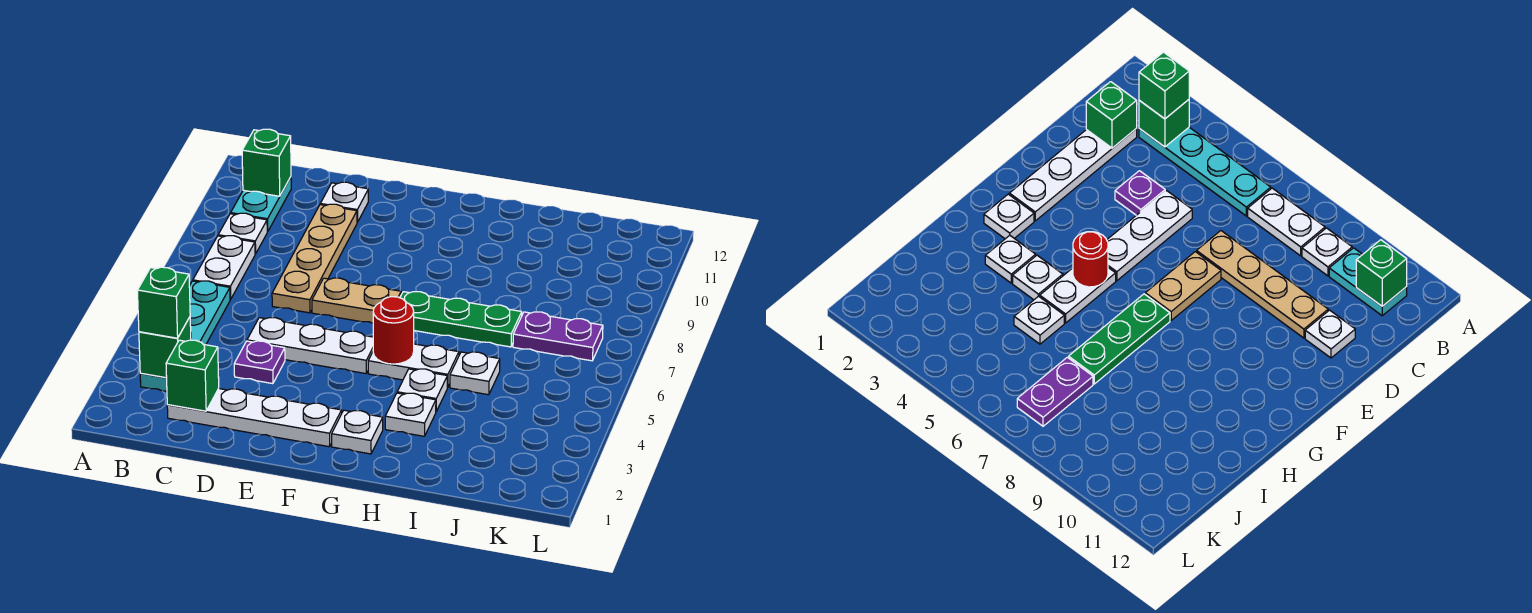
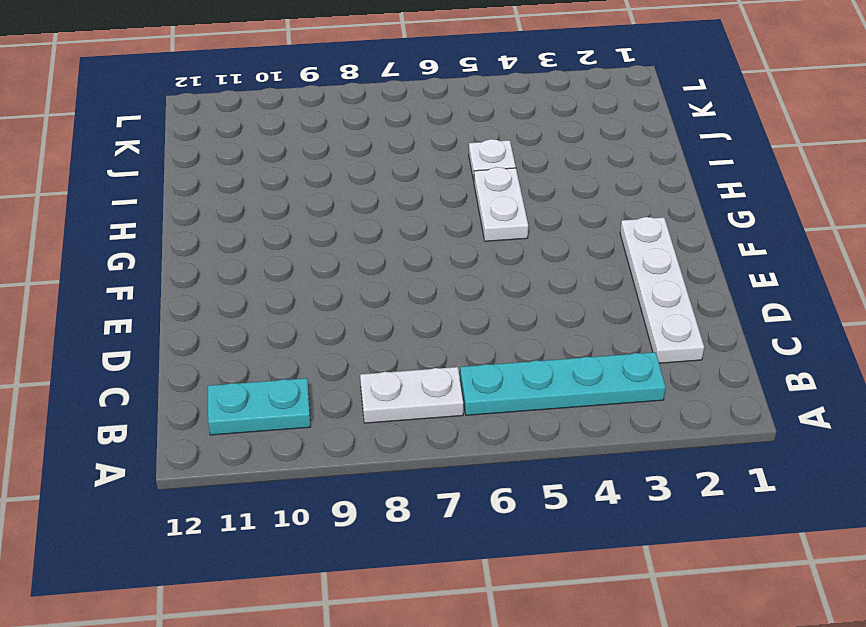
none -> white plate B9 level 1
none -> purple plate D4 level 1
none -> white plate D5:F5 level 1

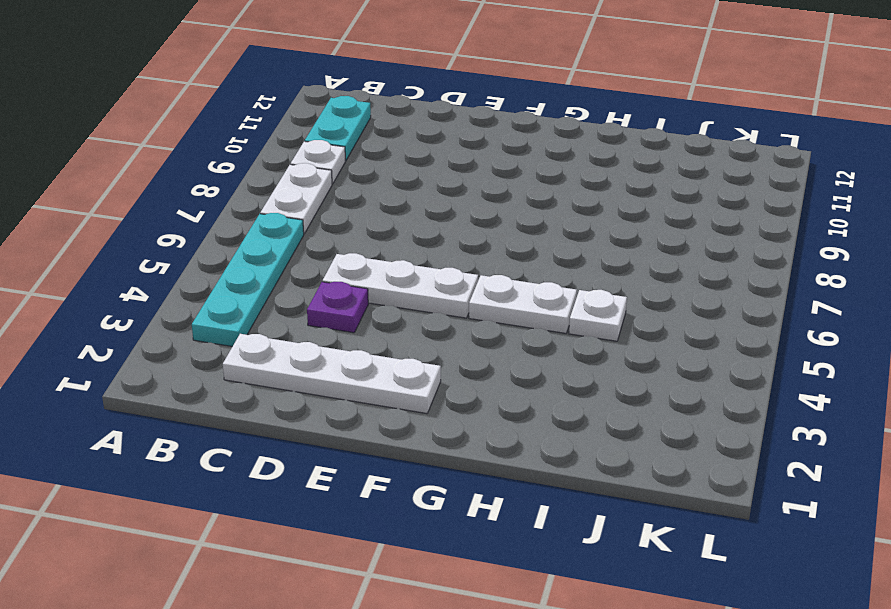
none -> tan plate D7:D10 level 1
none -> white plate D11 level 1
none -> tan plate E7:F7 level 1

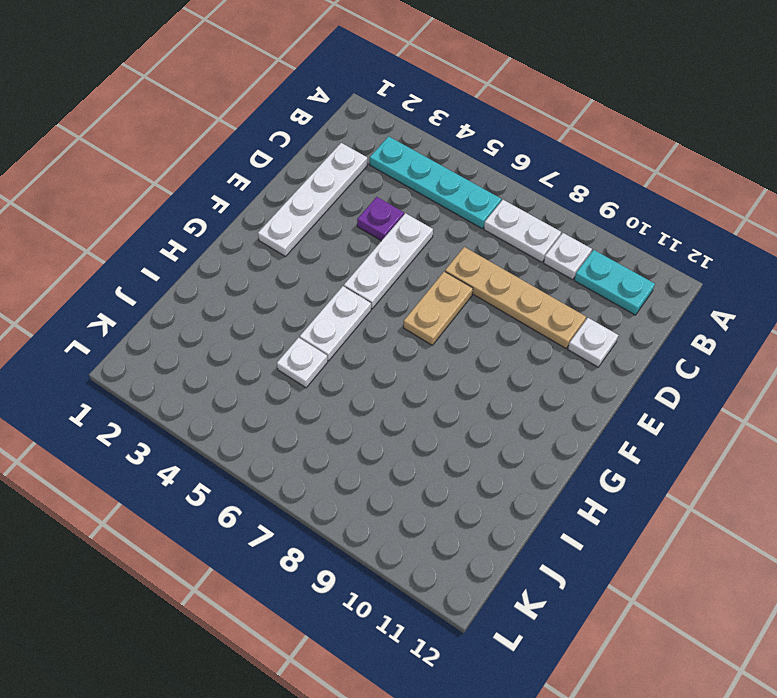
none -> white plate G2 level 1
none -> green plate G7:I7 level 1
none -> white plate H3 level 1

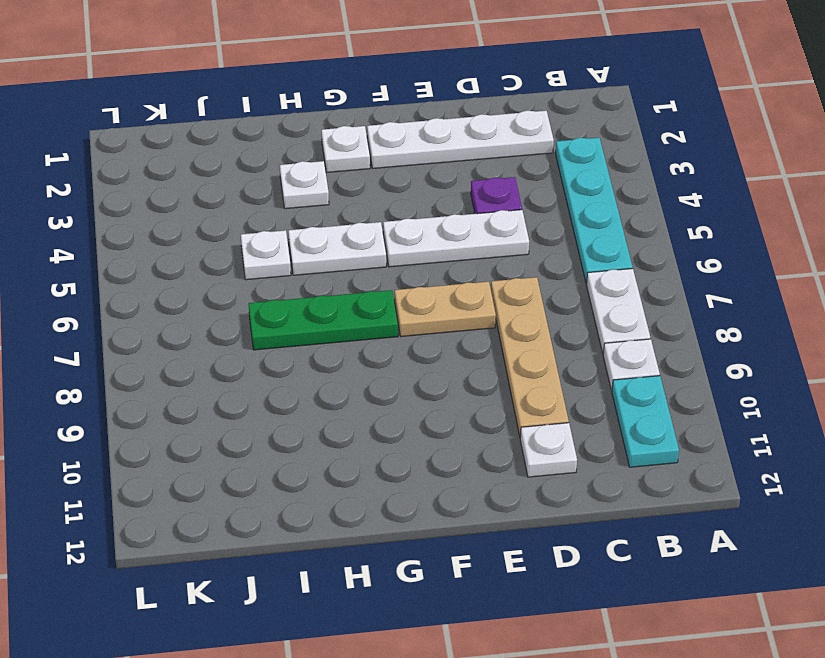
none -> white plate H4 level 1
none -> purple plate J7:K7 level 1
none -> green brick B3 level 2

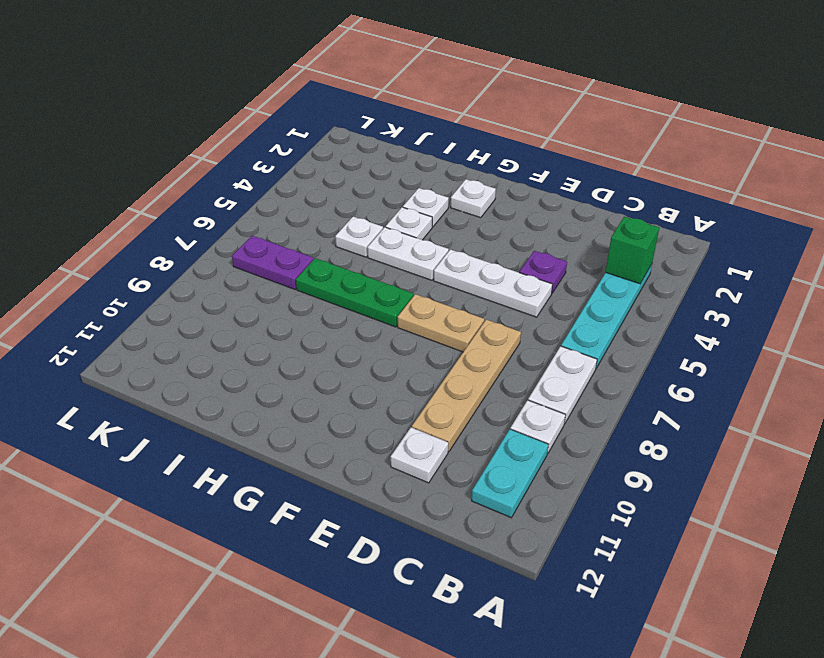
none -> white plate C2:F2 level 1
none -> green brick B11 level 2
none -> green brick C2 level 2

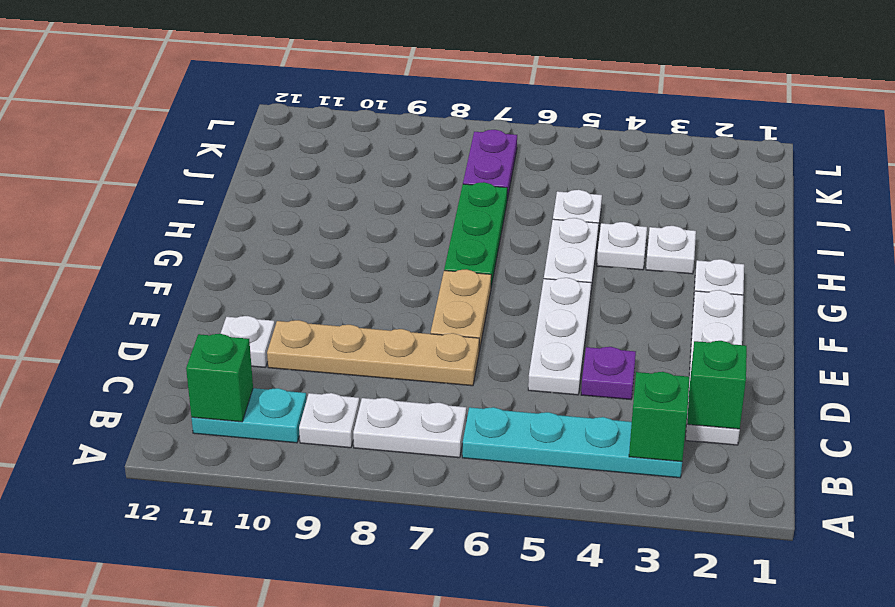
none -> red round brick G5 level 2
none -> green brick B3 level 3

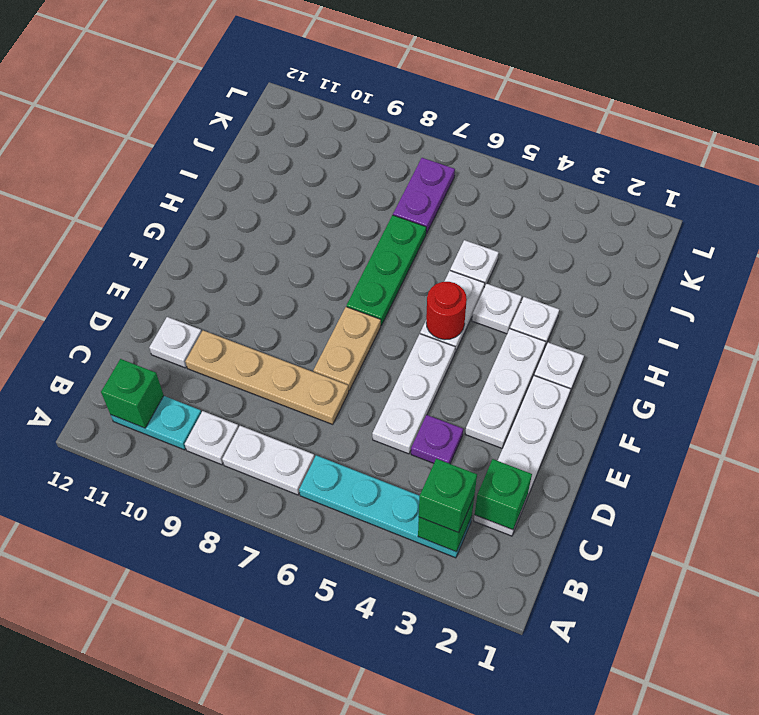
white plate E3:G3 level 1 -> none

